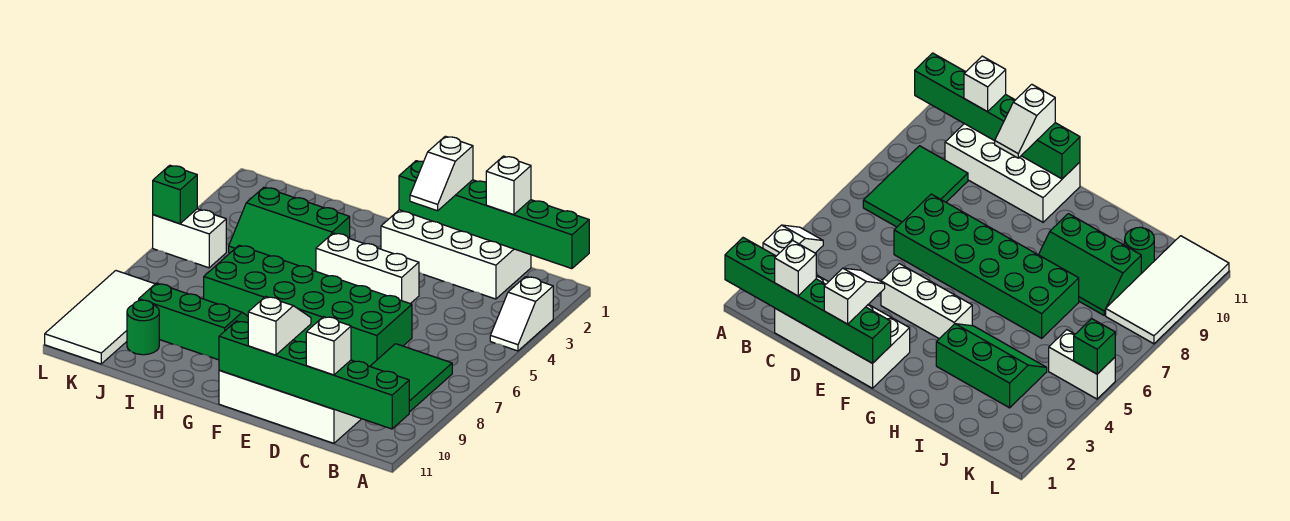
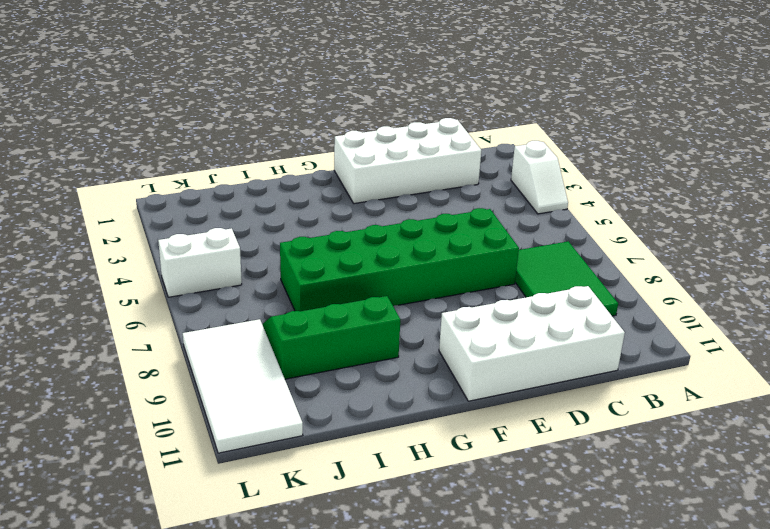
none -> white brick E4:G4 level 1
none -> green slope H3:J4 level 1 top 3
none -> green round brick J10 level 1

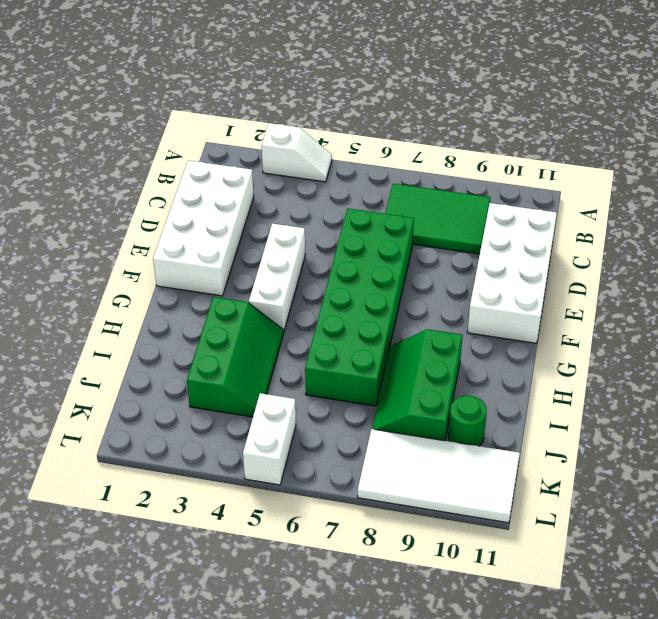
none -> green brick A1:F1 level 2
none -> green brick A11:F11 level 2
none -> green brick L5 level 2

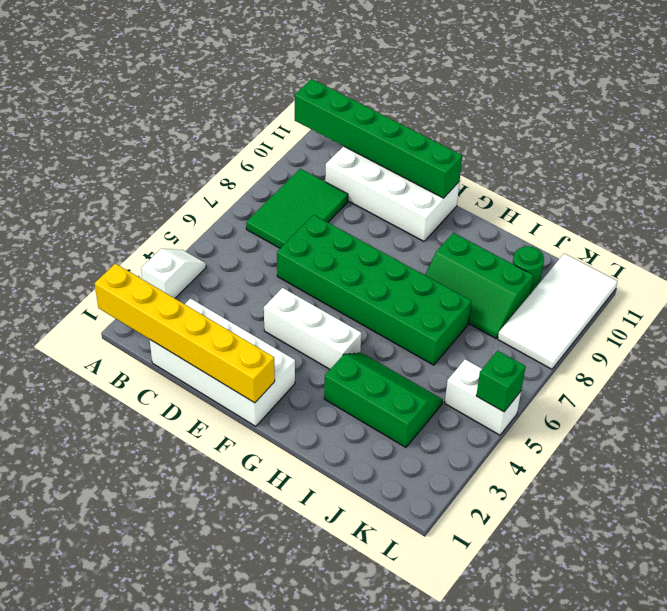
yellow brick A1:F1 level 2 -> green brick A1:F1 level 2
none -> white brick C1 level 3
none -> white brick C11 level 3
none -> white slope E1:E2 level 3 top 1

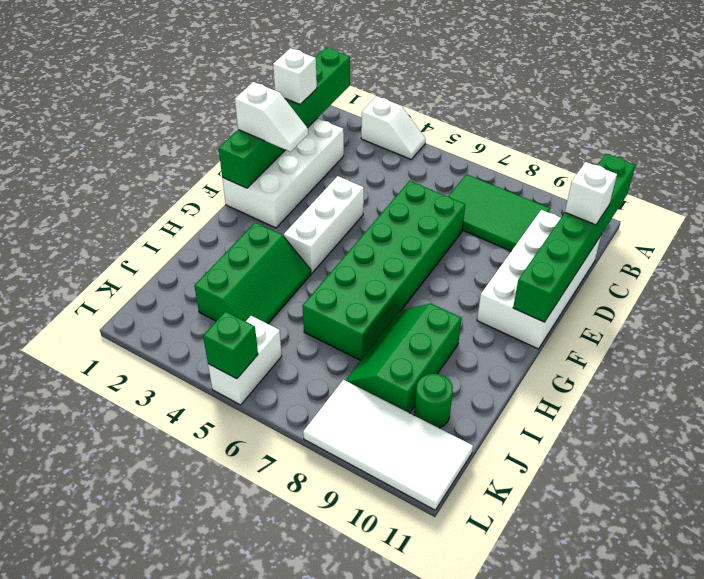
none -> white slope E10:E11 level 3 top 11

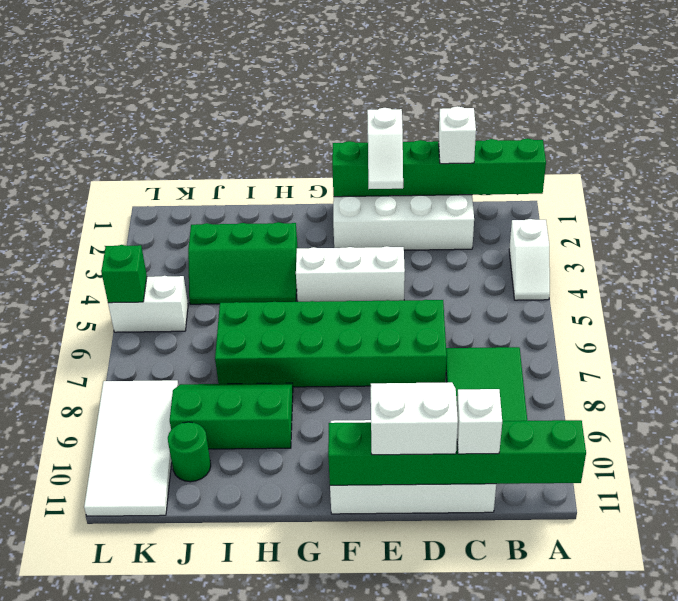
white slope D10:E11 level 3 top 11 -> white slope E10:E11 level 3 top 11

